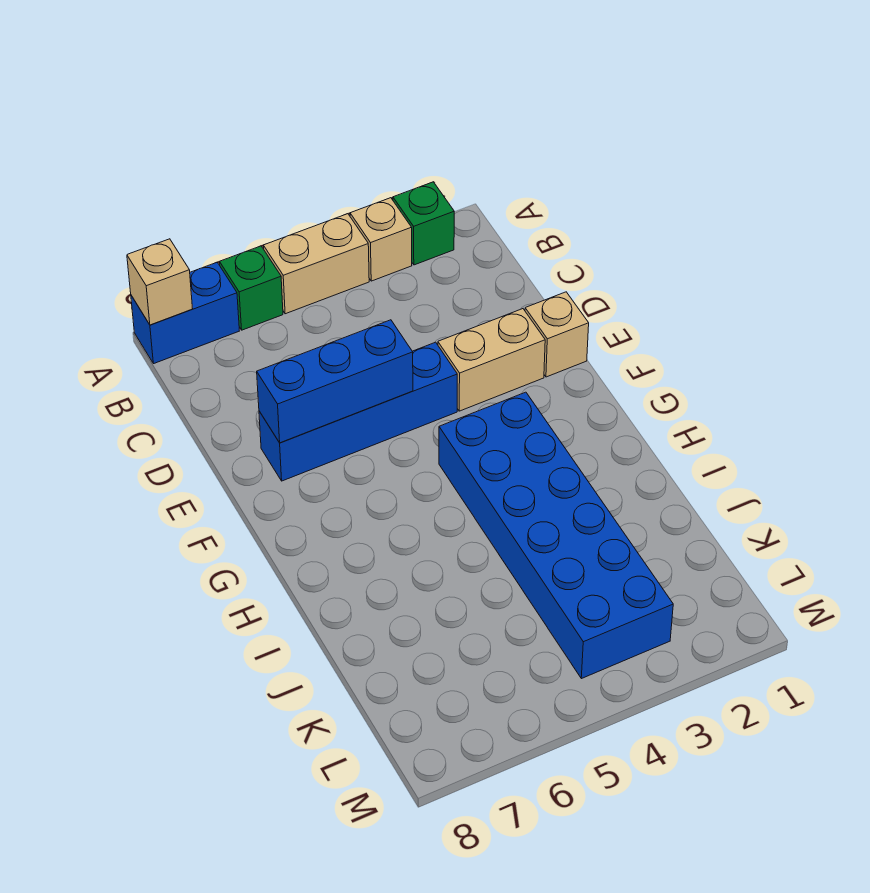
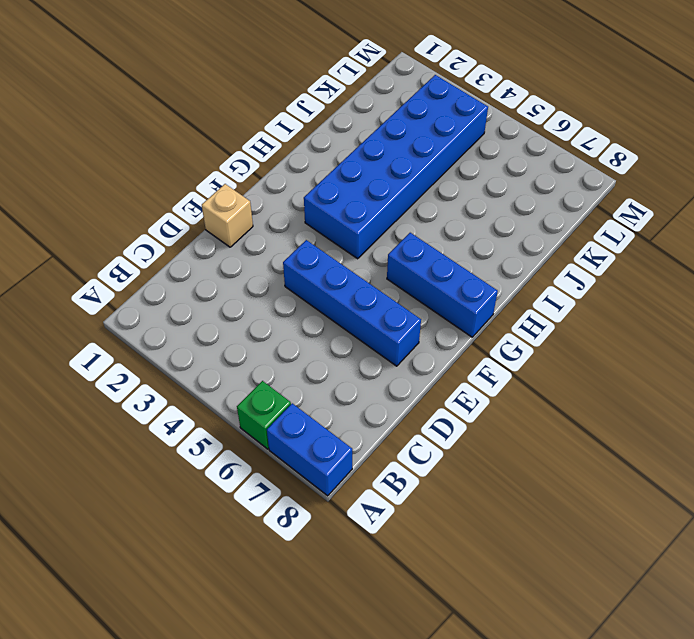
blue brick G6:G8 level 1 -> blue brick E5:E7 level 2
none -> green brick A2 level 1
none -> tan brick A3 level 1

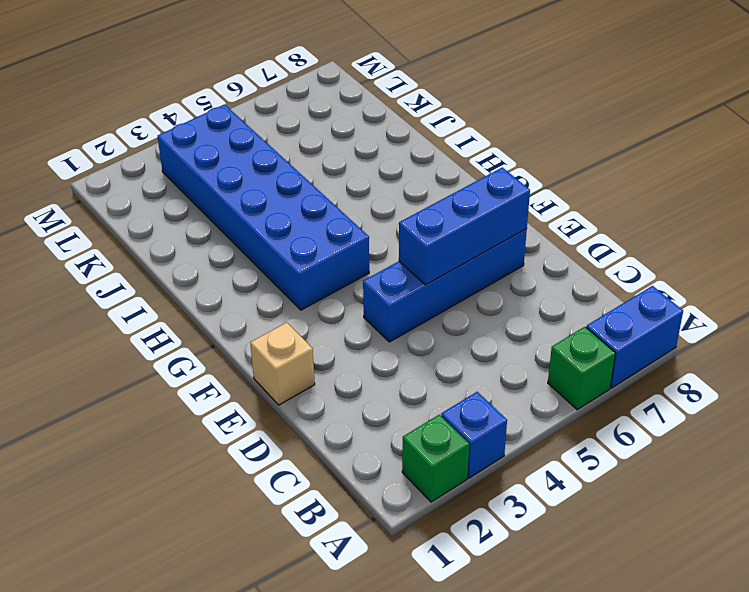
blue brick A3 level 1 -> tan brick A3 level 1
none -> tan brick A4:A5 level 1
none -> tan brick E2:E3 level 1

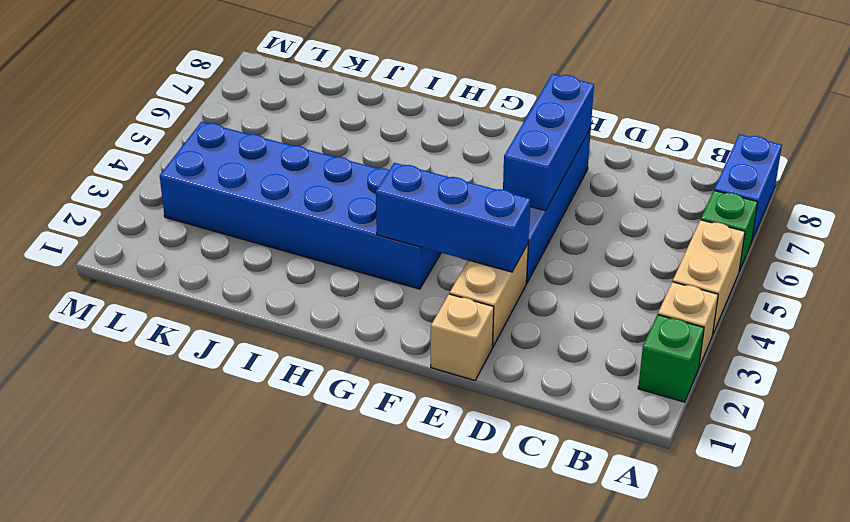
blue brick E3:G3 level 2 -> none
none -> tan brick A8 level 2

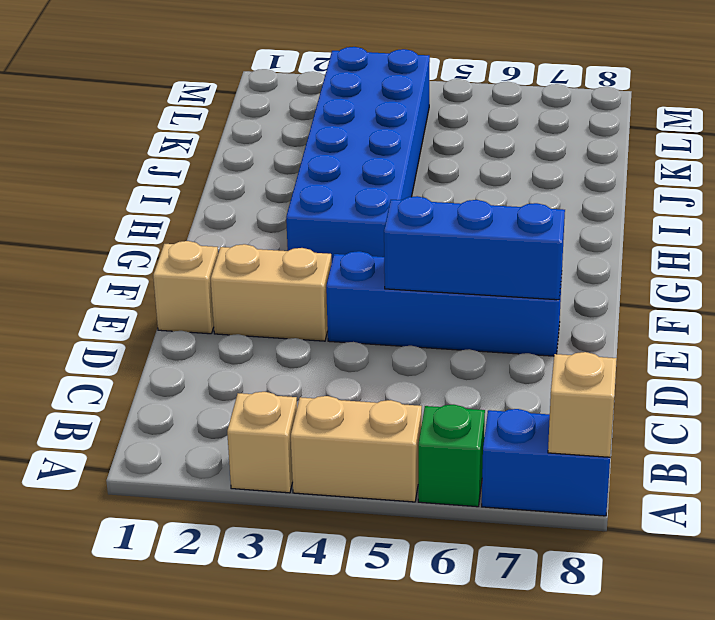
none -> green brick A2 level 1

